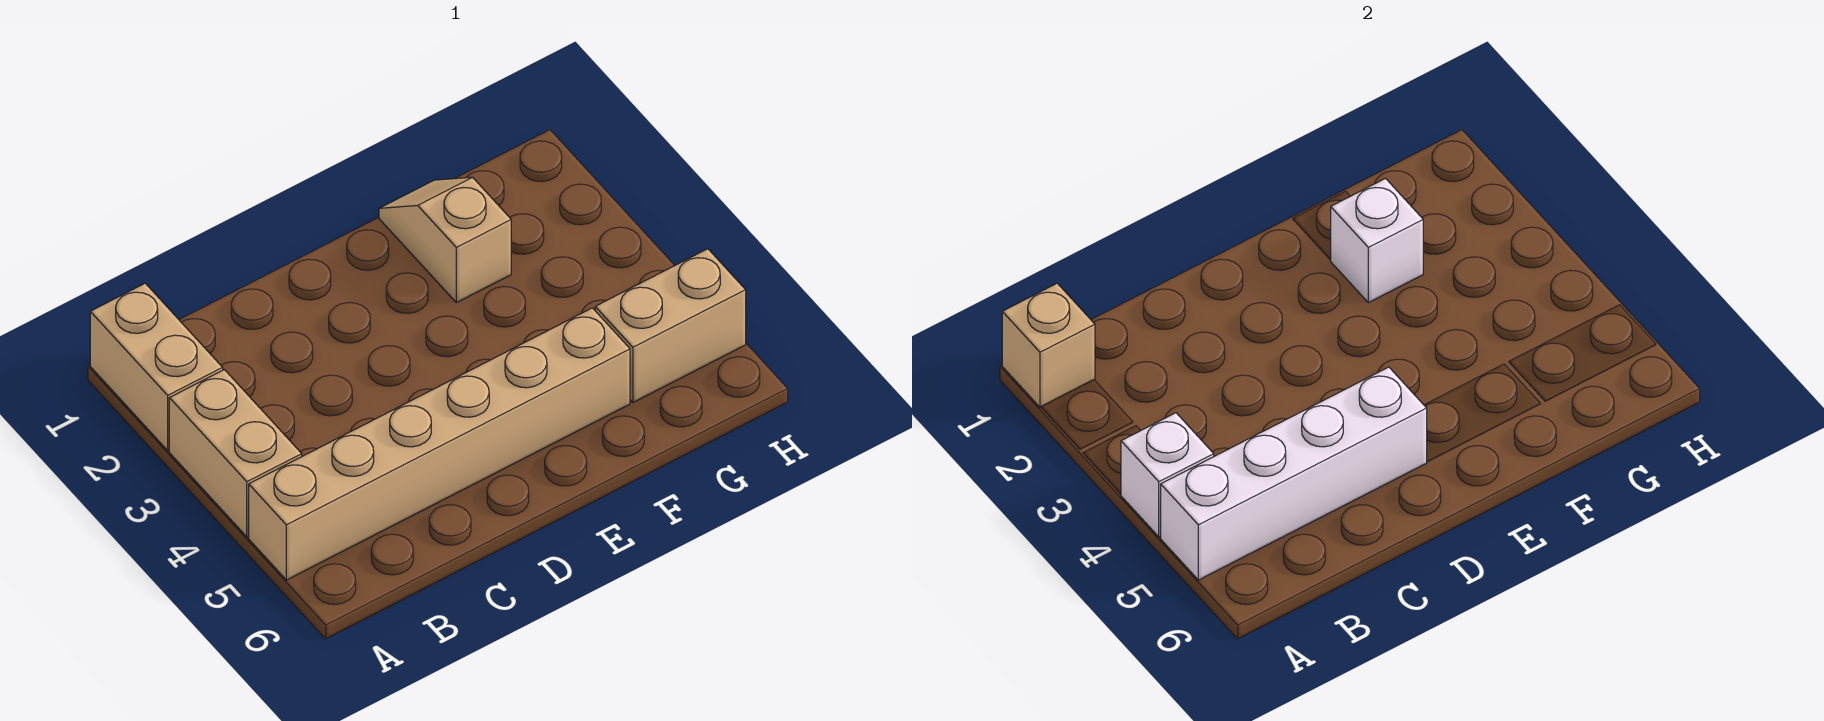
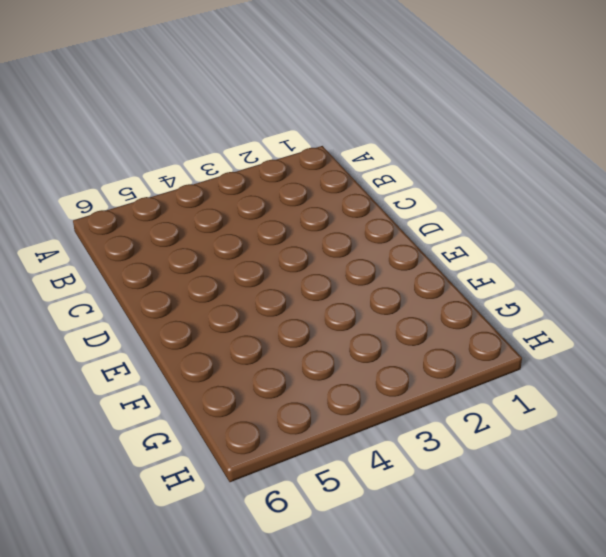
none -> tan brick A1:A2 level 1
none -> tan brick A3:A4 level 1

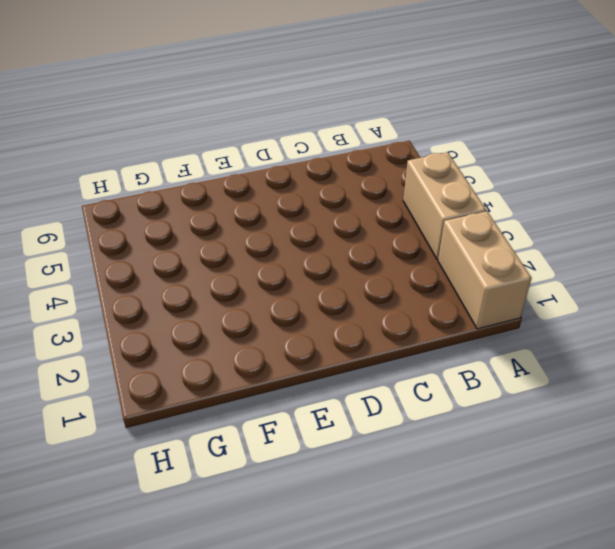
none -> tan brick A5:F5 level 1
none -> tan slope F1:F2 level 1 top 2

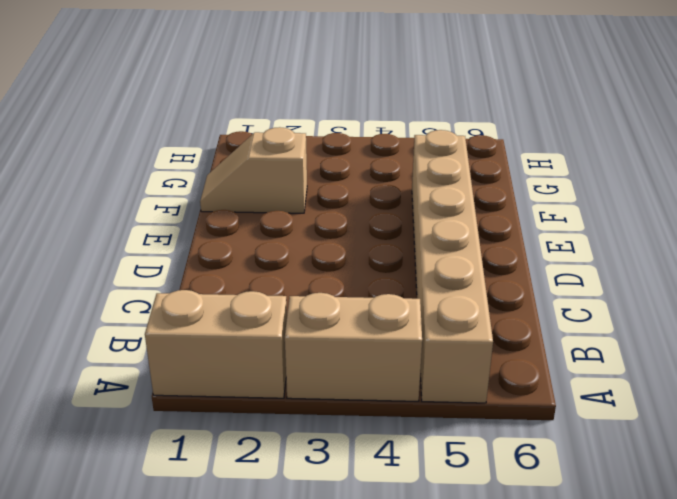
none -> tan brick G5:H5 level 1
none -> tan brick A1 level 2

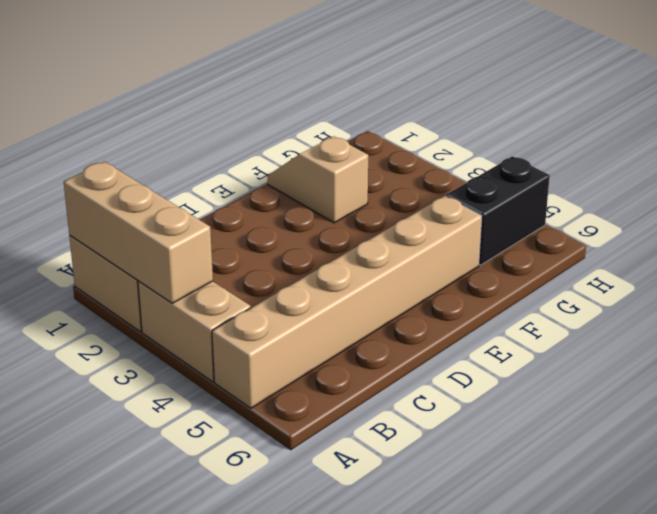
tan brick A1:A3 level 2 -> tan brick A1 level 2
black brick G5:H5 level 1 -> tan brick G5:H5 level 1
none -> white brick A4 level 2
none -> white brick A5:D5 level 2

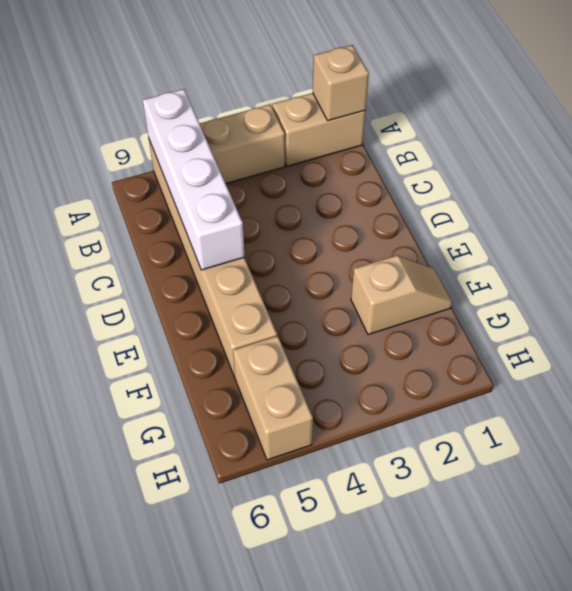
none -> white brick A4 level 2
none -> white brick F2 level 2

